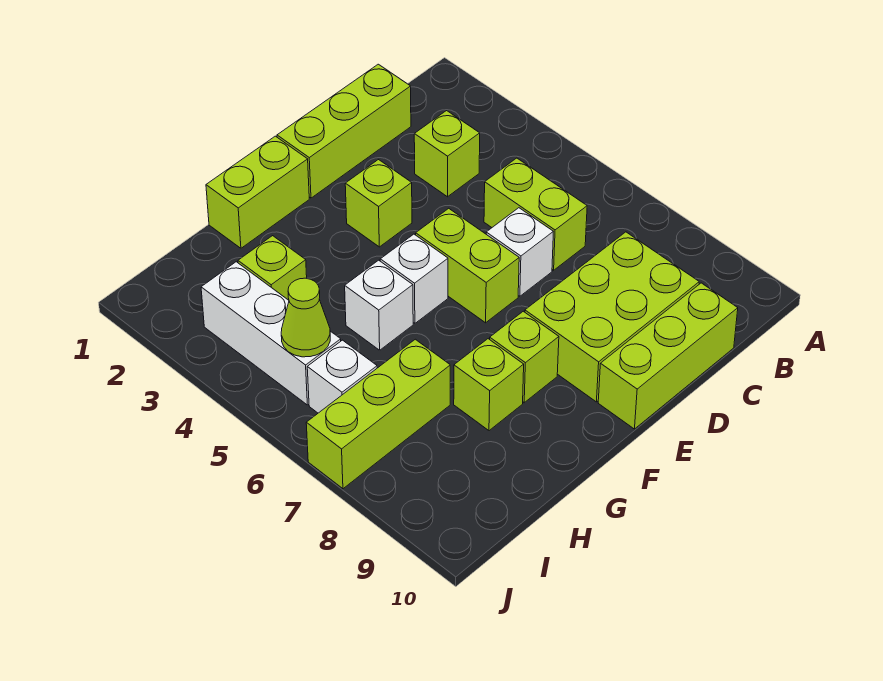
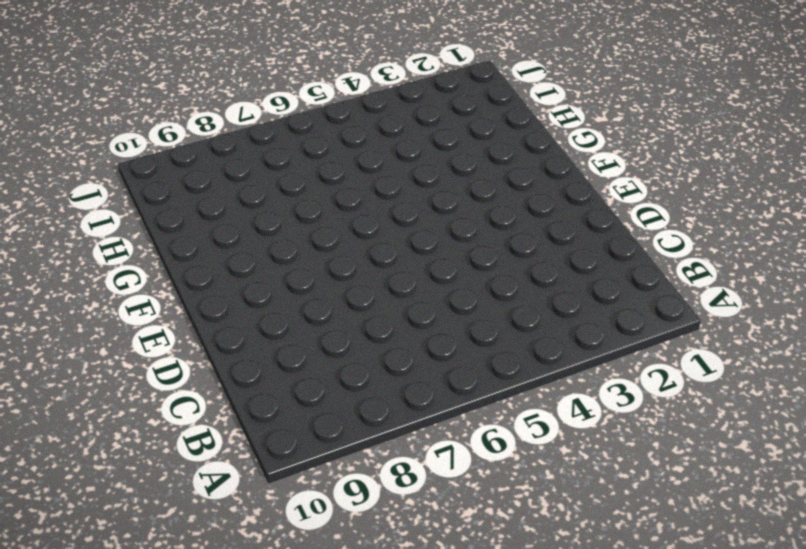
none -> lime brick C1:E1 level 1
none -> lime brick C3 level 1
none -> lime brick C5:C6 level 1

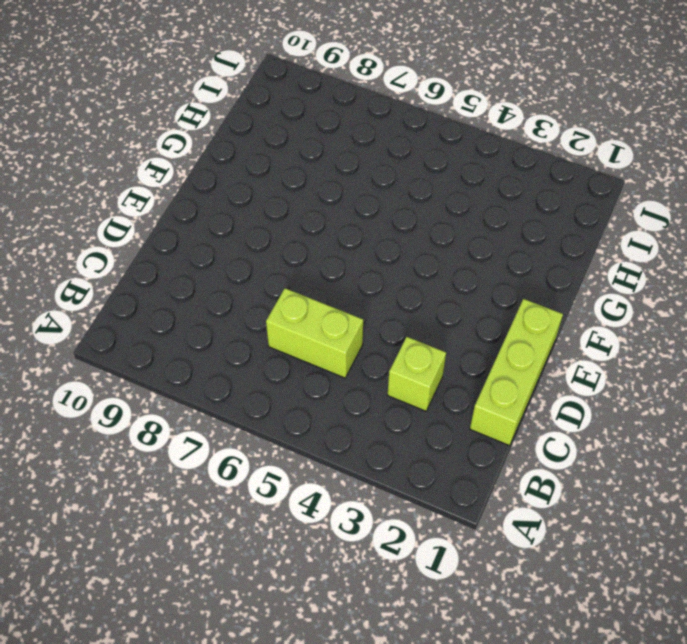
none -> lime brick C8:E9 level 1
none -> lime brick C10:E10 level 1
none -> white brick D6 level 1

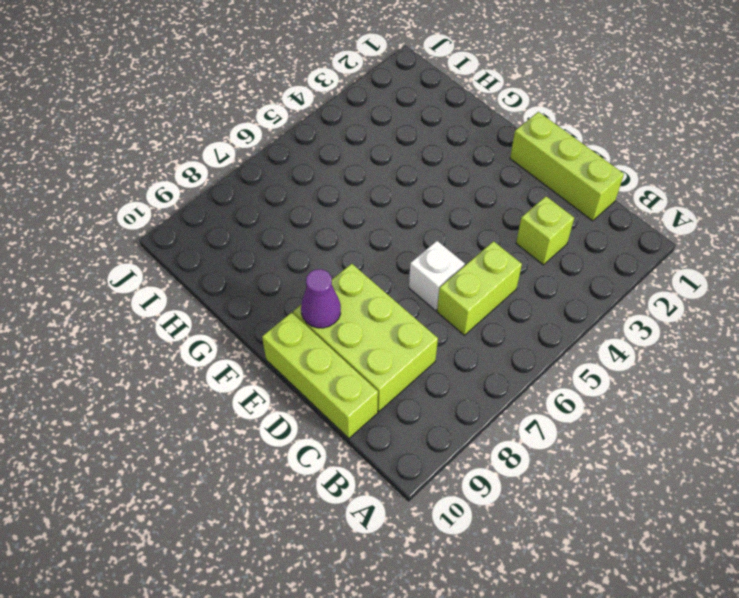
purple cone E9 level 2 -> none
none -> lime brick E3 level 1
none -> lime brick E5:E6 level 1
none -> lime brick F1:G1 level 1

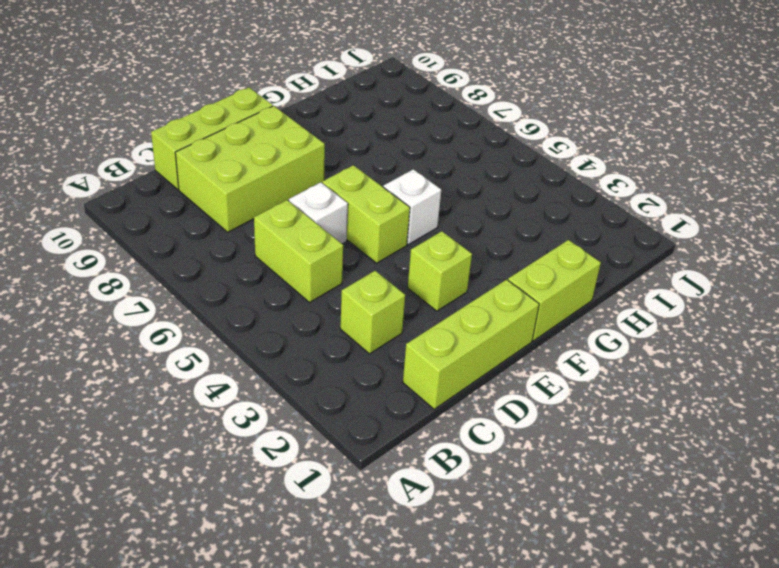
none -> lime brick F8 level 1
none -> white brick G5 level 1
none -> lime brick G8 level 1

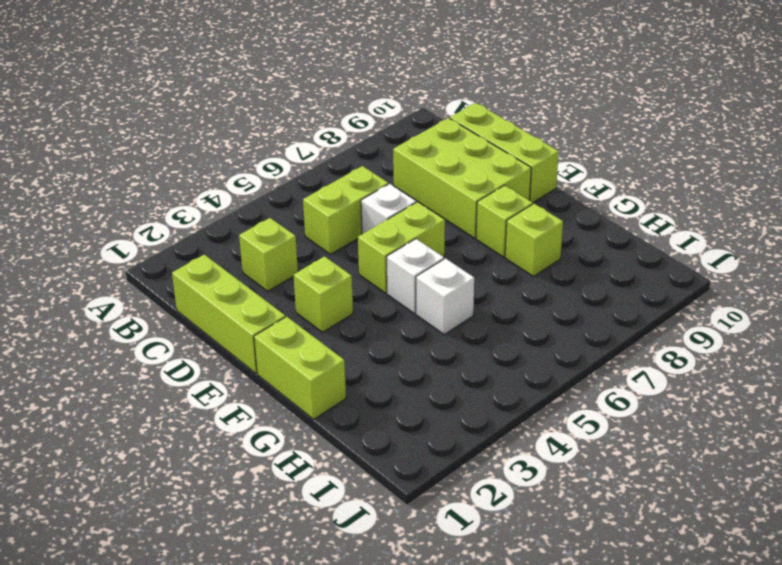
none -> lime brick H3 level 1
none -> lime brick H7:J7 level 1
none -> white brick I3:I5 level 1

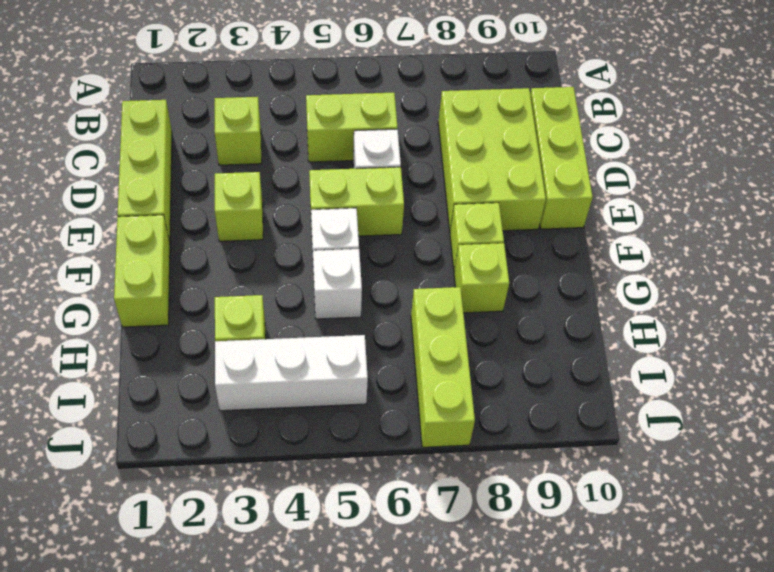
none -> white brick I6 level 1
none -> lime cone I5 level 2

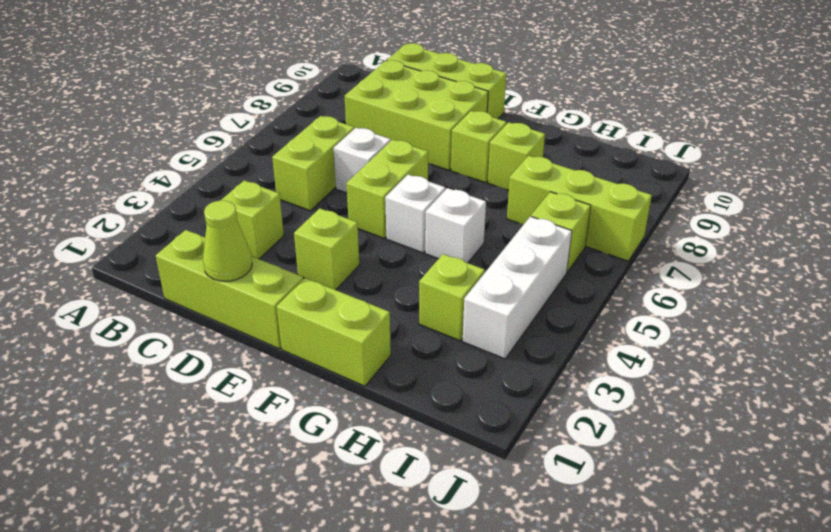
lime cone D1 level 2 -> lime cone I5 level 2
lime brick I6 level 1 -> white brick I6 level 1

